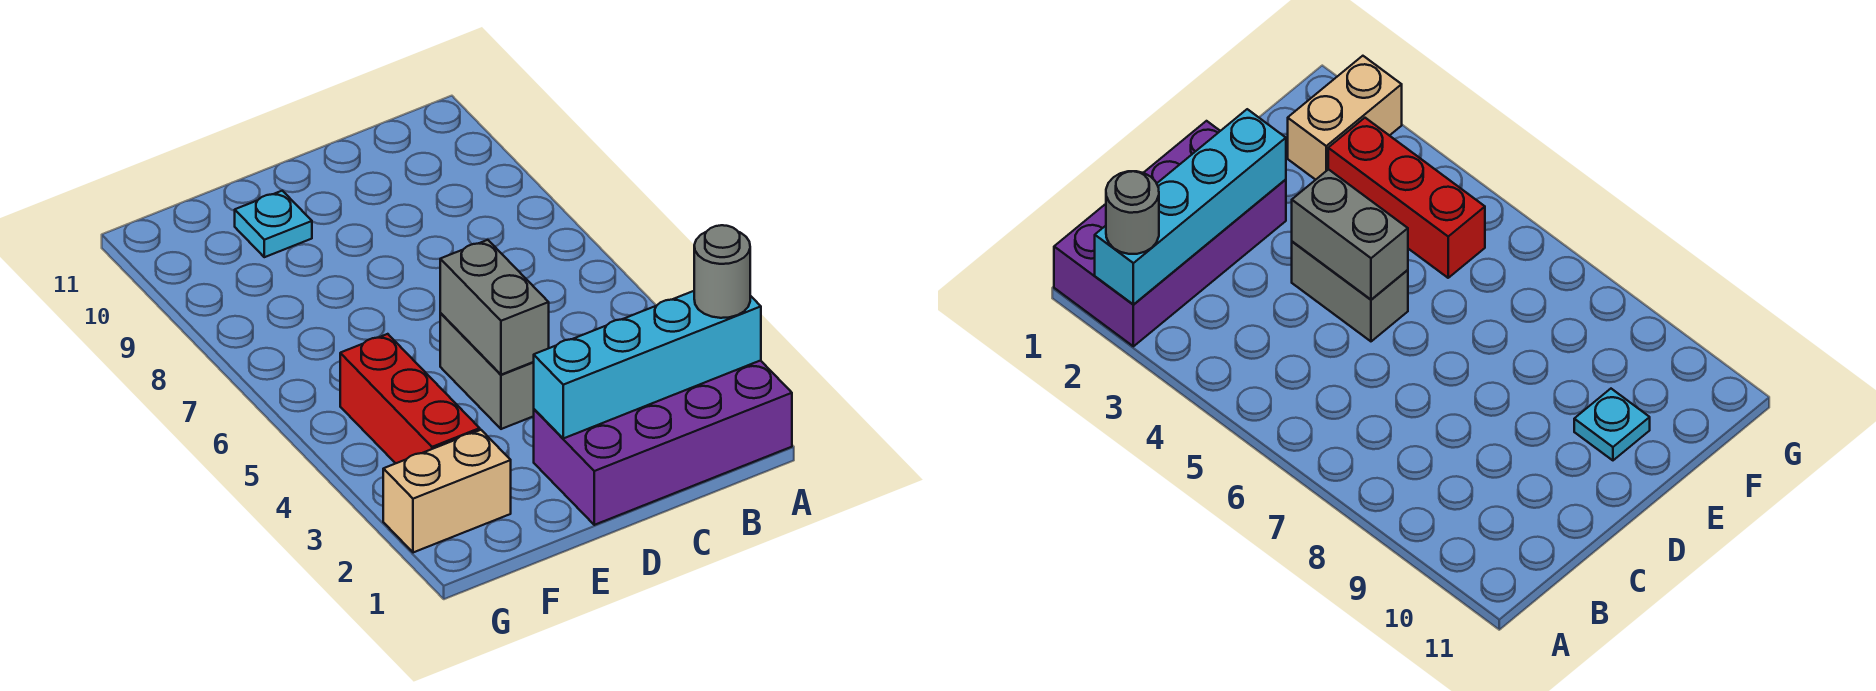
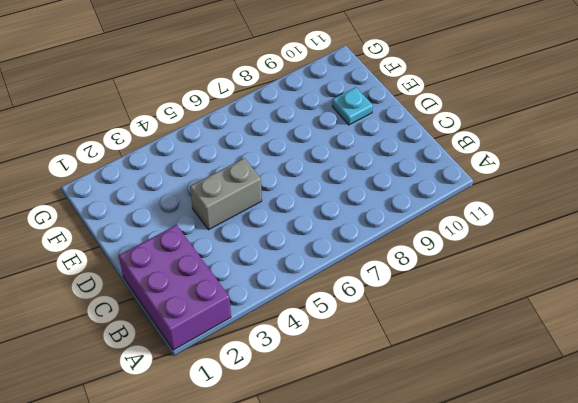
purple brick A1:C2 level 1 -> purple brick A1:D2 level 1
none -> tan brick F2:G2 level 1
none -> red brick F3:F5 level 1

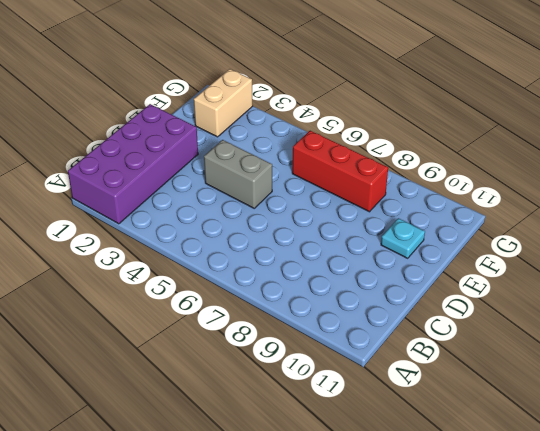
red brick F6:F8 level 1 -> red brick F3:F5 level 1
none -> cyan brick A2:D2 level 2
none -> grey brick D4:D5 level 2

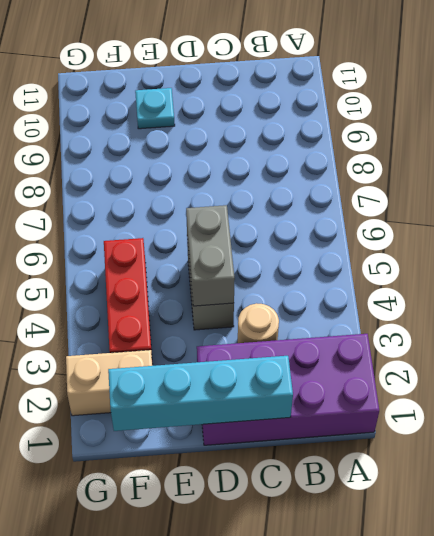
cyan brick C1:F1 level 2 -> cyan brick A2:D2 level 2
tan round brick C3 level 1 -> none
none -> grey round brick A2 level 3

